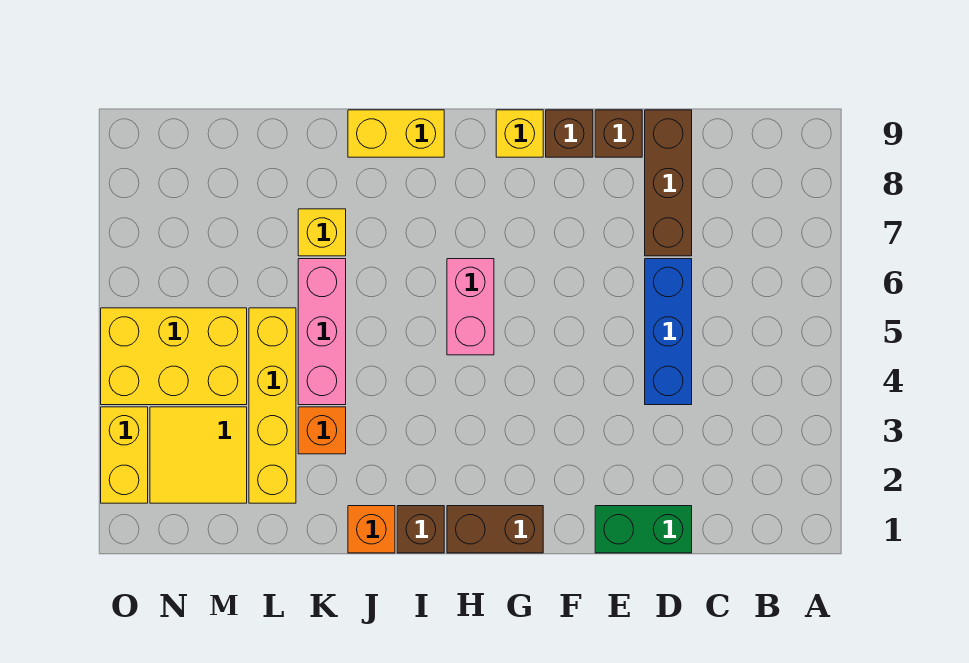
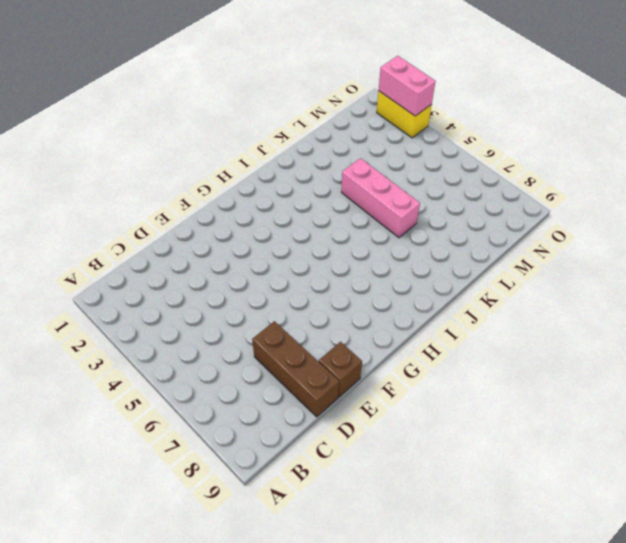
pink brick O2:O3 level 2 -> pink brick H5:H6 level 1
none -> green brick D1:E1 level 1
none -> blue brick D4:D6 level 1
none -> brown brick F9 level 1

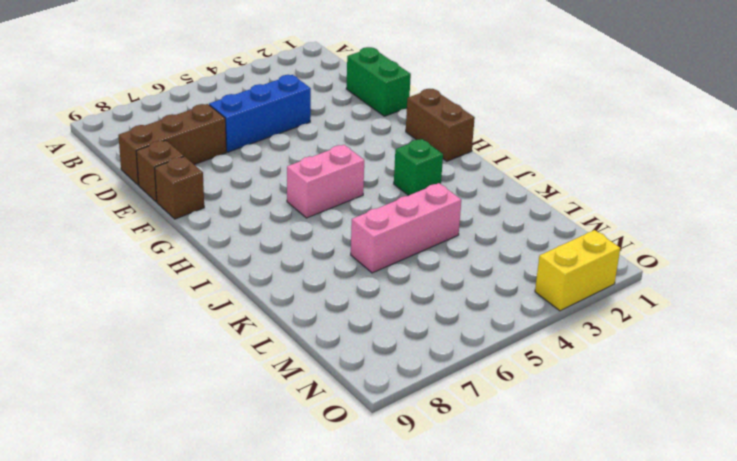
green brick I3 level 1 -> none
none -> yellow brick G9 level 1
none -> brown brick I1 level 1
none -> yellow brick I9:J9 level 1

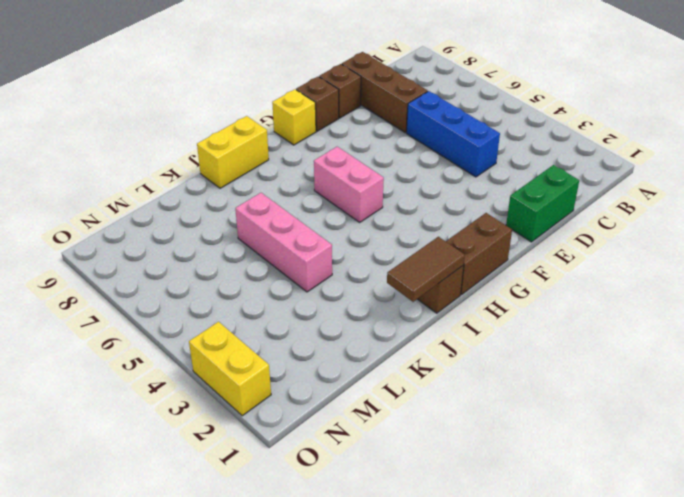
brown tile I1:J1 level 2 -> none
none -> orange brick J1 level 1
none -> orange brick K3 level 1
none -> yellow brick K7 level 1

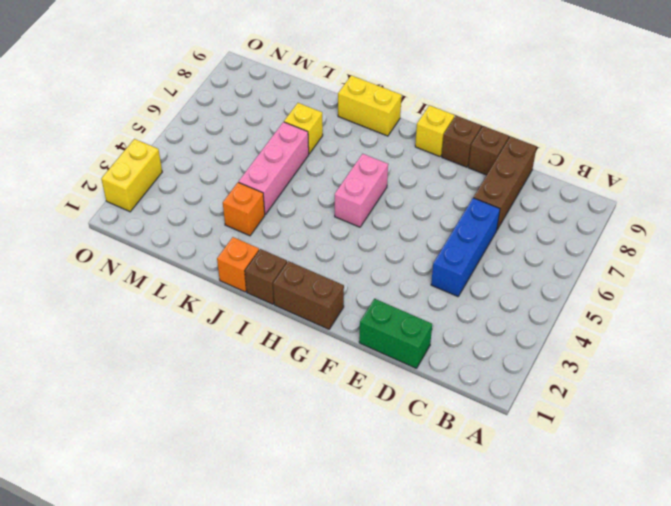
none -> yellow brick L2:L5 level 1
none -> yellow tile M2:N3 level 1
none -> yellow brick M4:O5 level 1

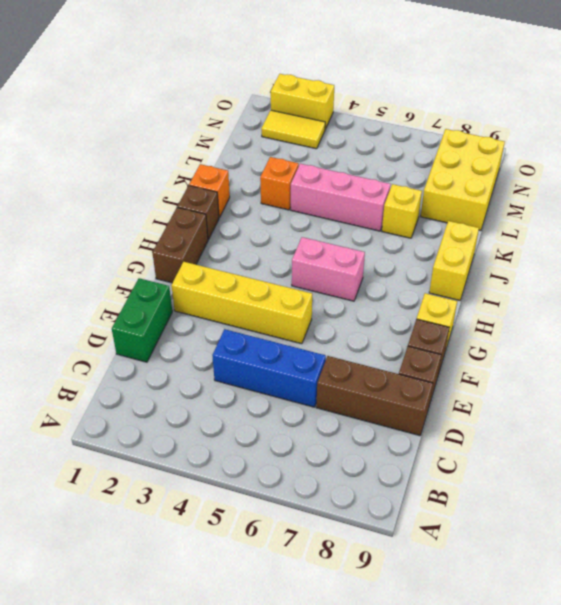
yellow brick F2:F5 level 1 -> yellow brick L2:L5 level 1
yellow brick L8:N9 level 1 -> yellow brick M4:O5 level 1
yellow tile N2:N3 level 1 -> yellow tile M2:N3 level 1

